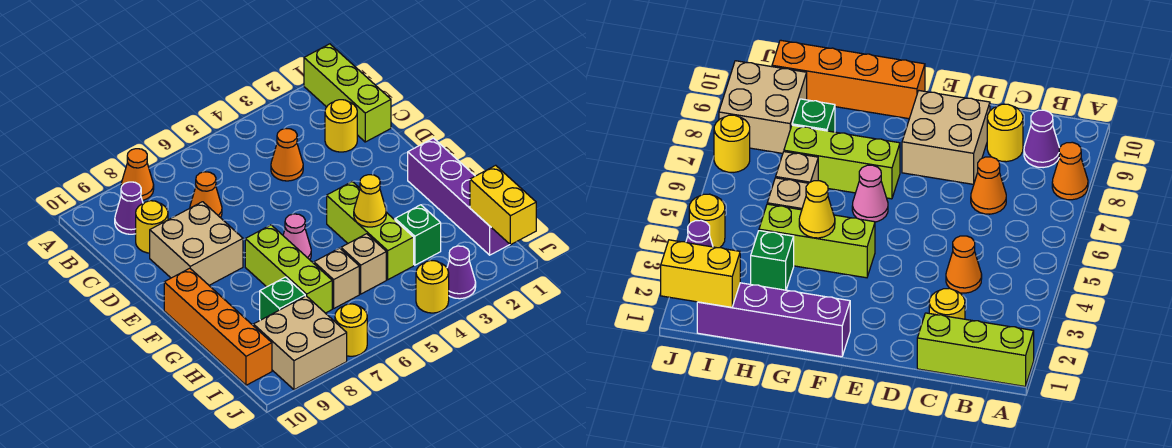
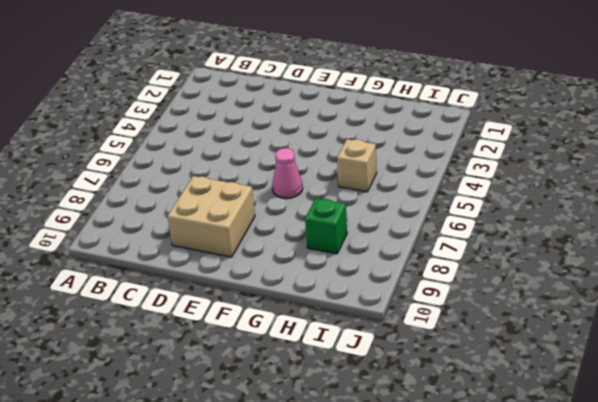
none -> lime brick A1:C1 level 1
none -> orange cone A8 level 1
none -> purple cone B9 level 1

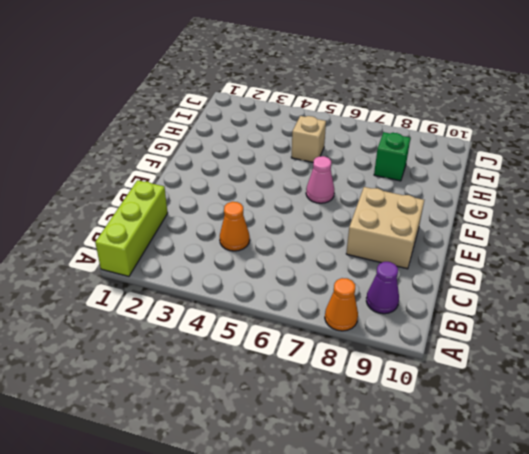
none -> yellow round brick C2 level 1
none -> orange cone C7 level 1
none -> yellow round brick C9 level 1

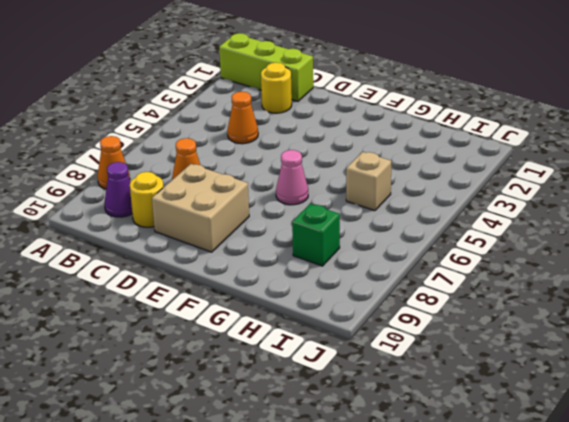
none -> purple brick F1:I1 level 1
none -> lime brick F4:H4 level 1
none -> lime brick F7:H7 level 1

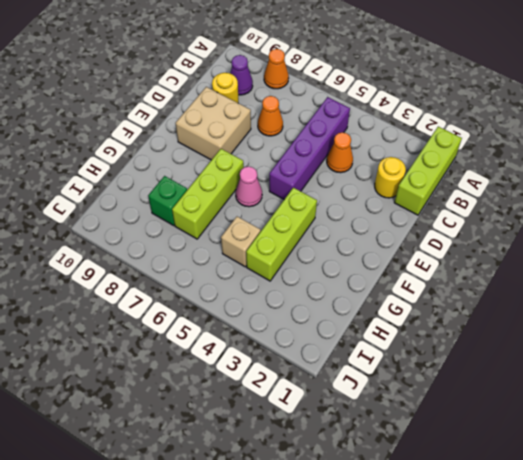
purple brick B5:E5 level 1 -> purple brick F1:I1 level 1
none -> orange brick F10:I10 level 1
none -> green brick H3 level 1
none -> tan brick H6 level 1

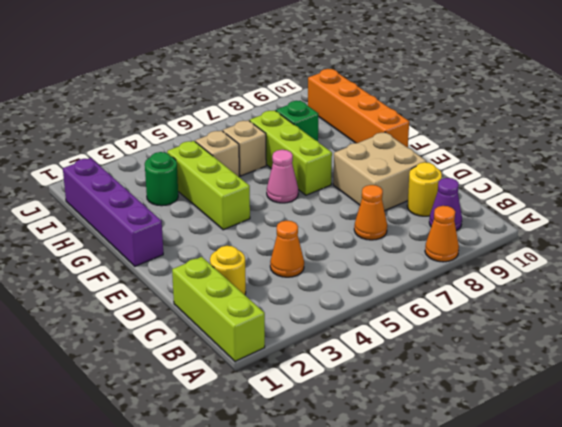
green round brick H3 level 1 -> green brick H3 level 1
none -> tan brick I8:J9 level 1
none -> purple cone J3 level 1
none -> yellow round brick J4 level 1

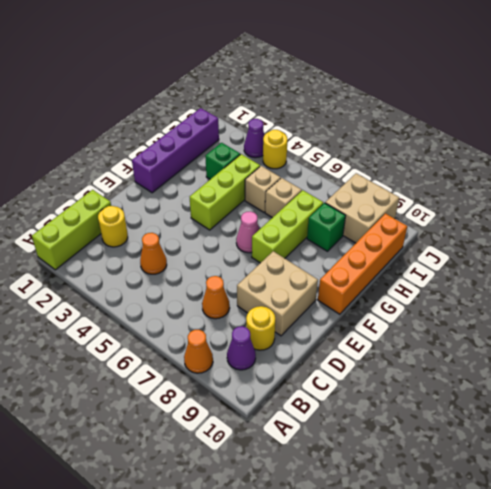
none -> yellow round brick J7 level 1
none -> yellow cone G4 level 2
none -> yellow brick I1:J1 level 2

